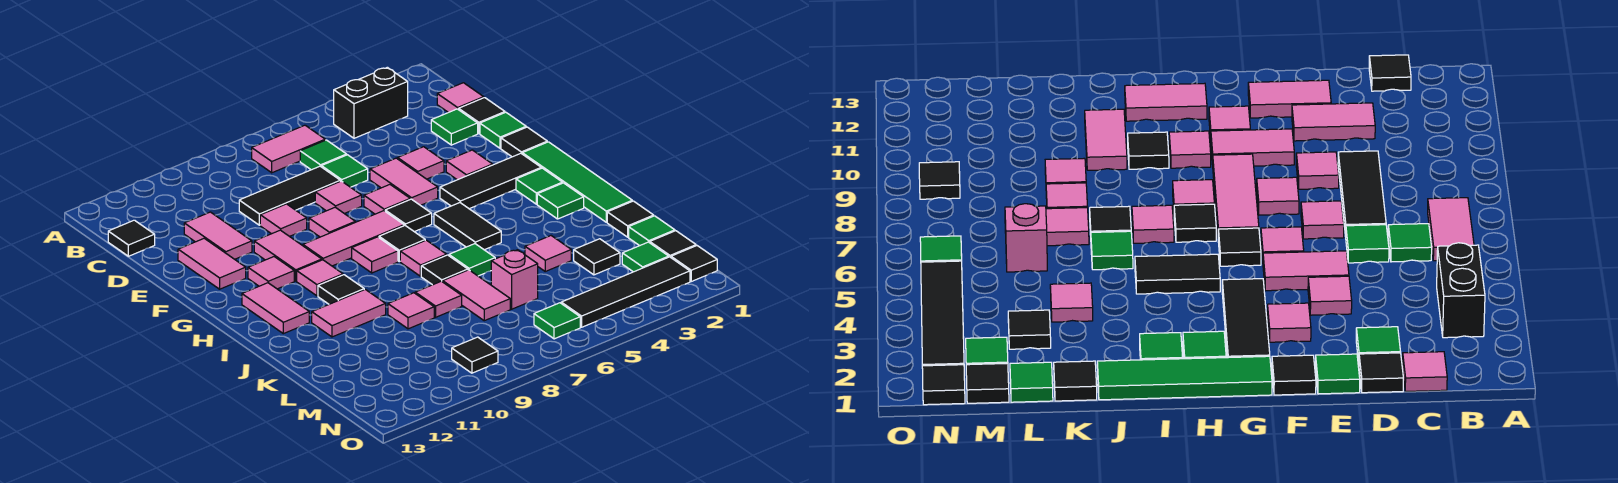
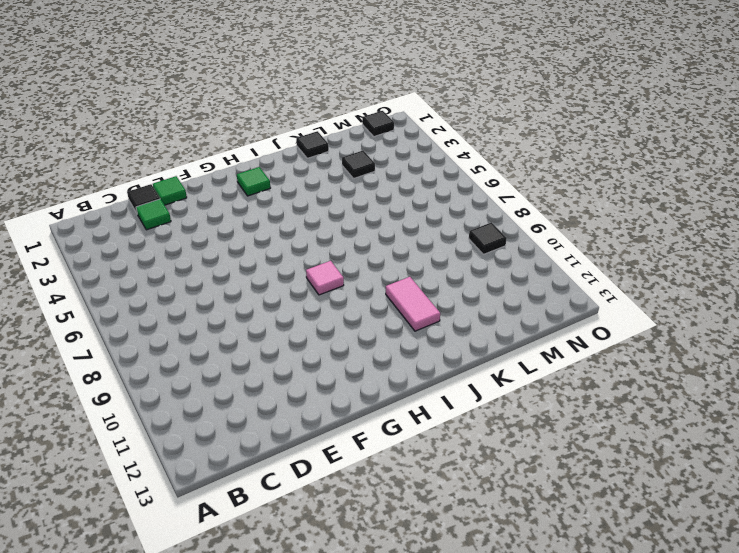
none -> black brick B3:B4 level 1
none -> pink tile B6:B7 level 1
none -> pink tile C1 level 1
none -> green tile C6 level 1

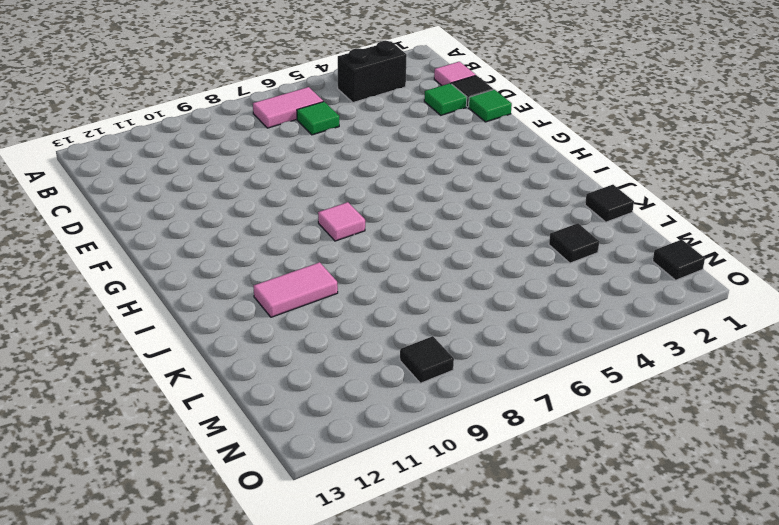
none -> black tile C13 level 1
none -> green tile D6 level 1
none -> black tile D7:D9 level 1
none -> pink tile D11:E11 level 1

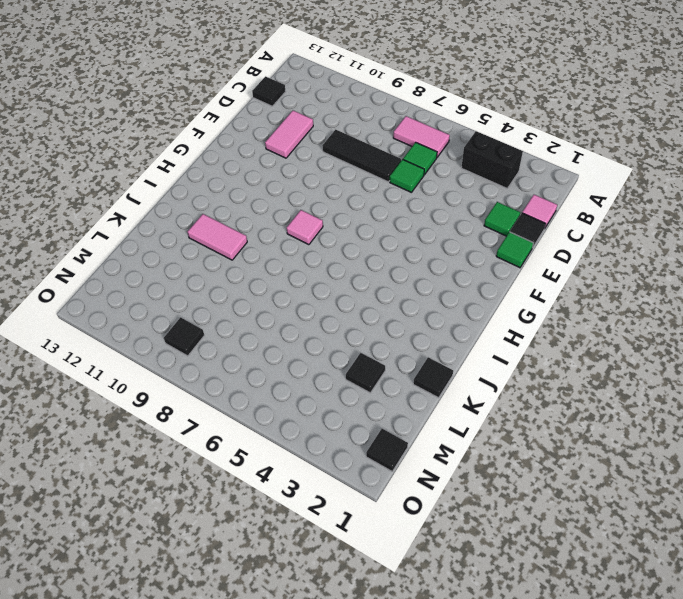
none -> pink tile E4 level 1
none -> pink tile E5:F5 level 1
none -> pink tile E7 level 1
none -> pink tile E9 level 1

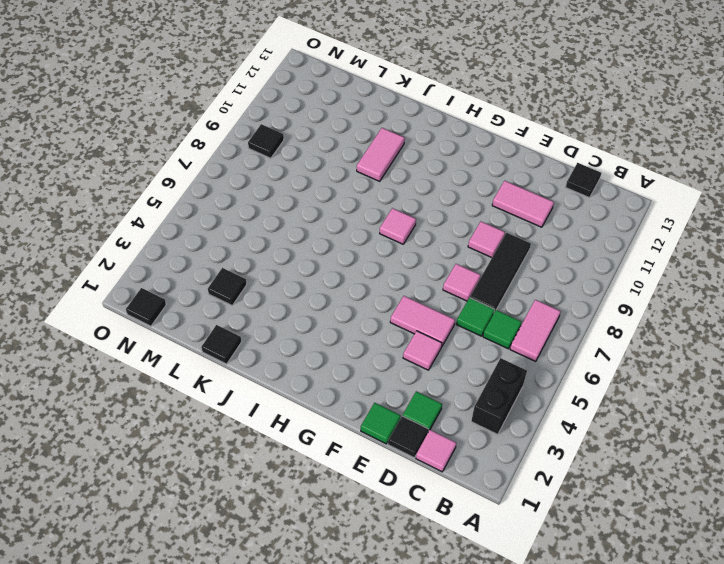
none -> pink tile E12:F12 level 1
none -> black tile F1 level 1
none -> pink tile F3 level 1
none -> pink tile F6 level 1

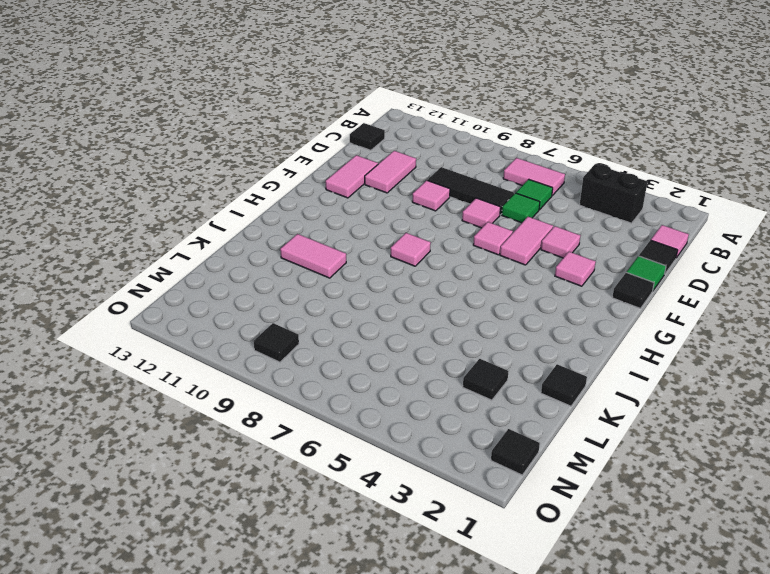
none -> green tile D2 level 1
none -> pink tile F8 level 1
none -> pink tile F10:G10 level 1
none -> green tile G1:J1 level 1

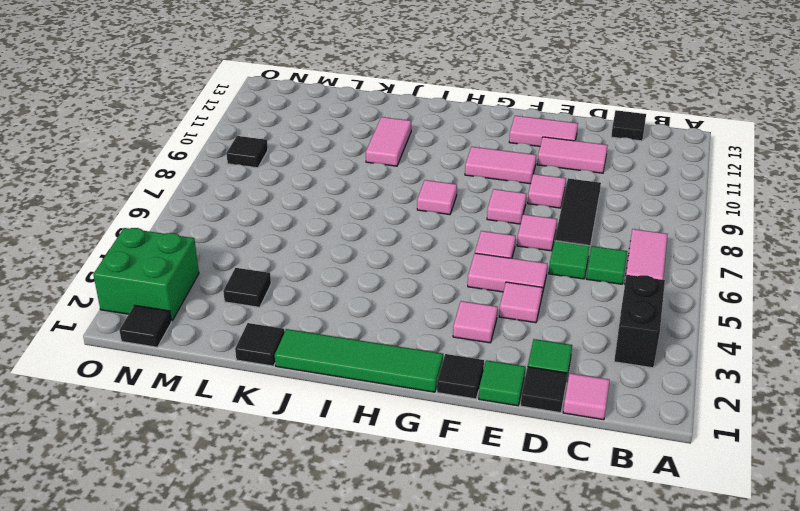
green brick N2:O3 level 1 -> black tile N2:N5 level 1
none -> black tile G2:G4 level 1
none -> black tile G6 level 1
none -> pink tile G7:G9 level 1
none -> pink tile G11 level 1

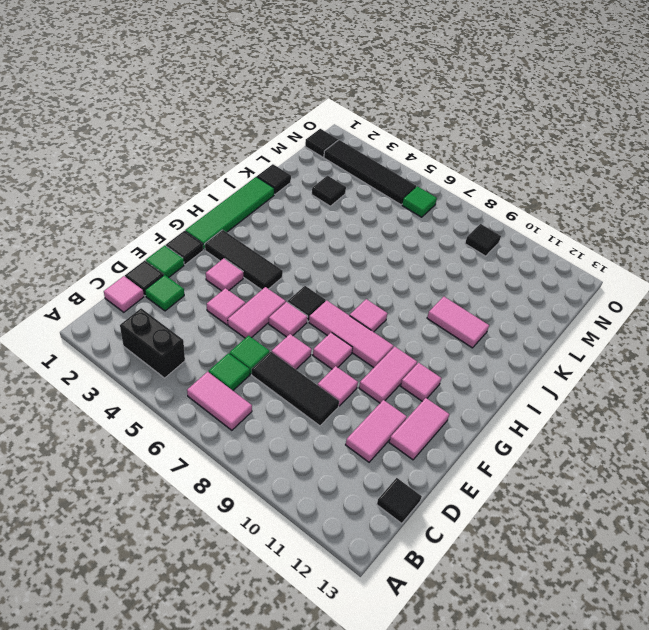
none -> green tile H2 level 1
none -> black tile H5:I5 level 1
none -> black tile H7 level 1
none -> pink tile H10 level 1

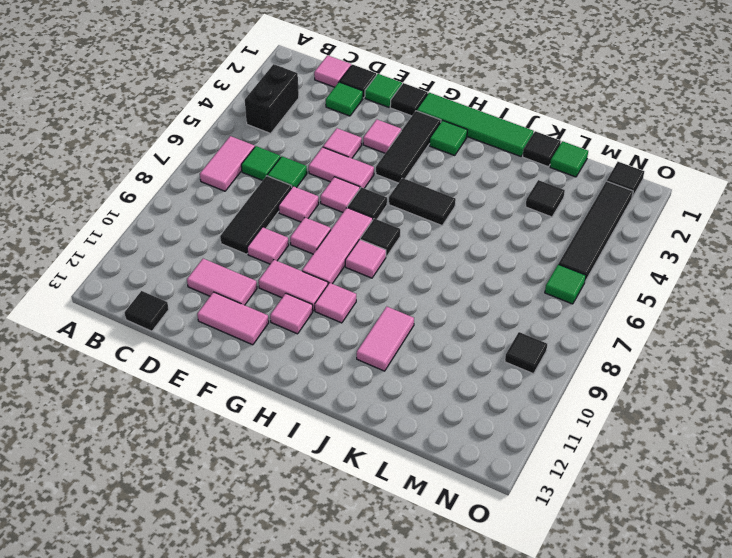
none -> pink tile H12:I12 level 1
none -> green tile I2 level 1
none -> pink tile I7 level 1
none -> black tile I10 level 1

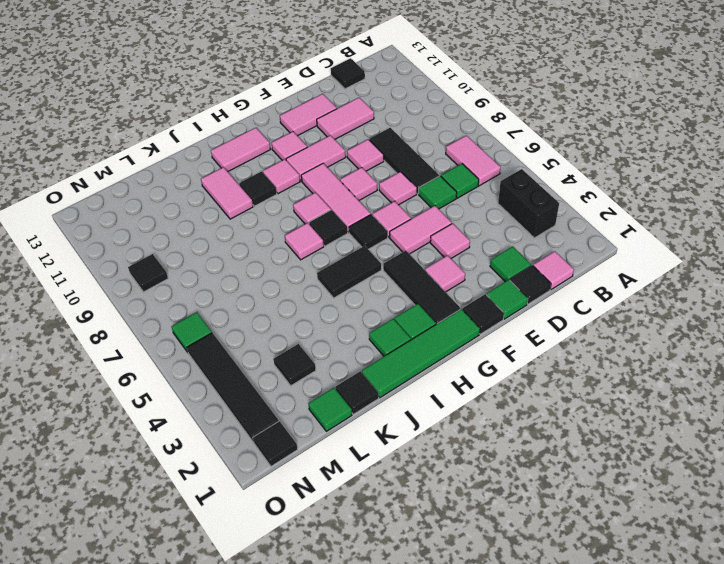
none -> green tile J6 level 1
none -> black tile J7 level 1
none -> pink tile K4 level 1
none -> pink tile K7:L7 level 1

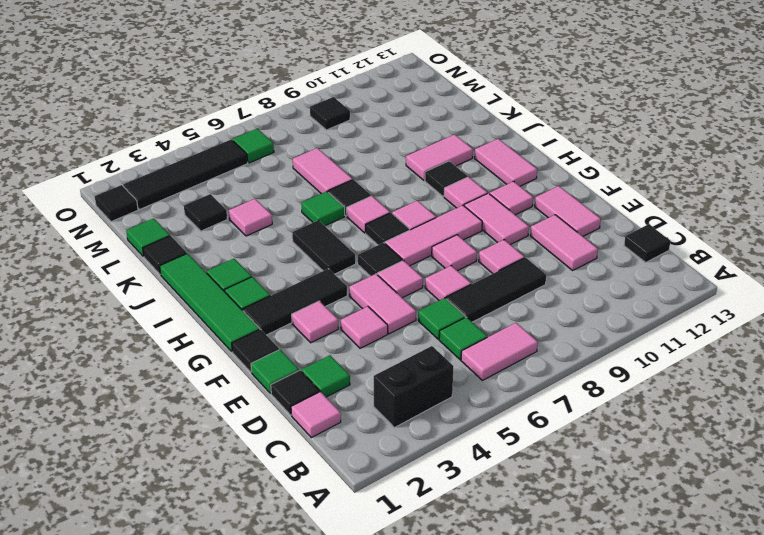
none -> pink tile K8 level 1
none -> pink tile K9 level 1
none -> pink brick L6 level 1
none -> black tile M1 level 1

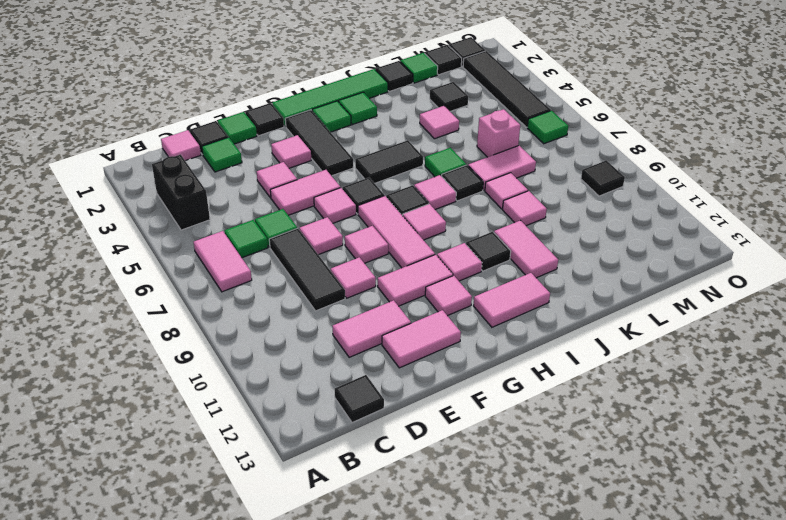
none -> green tile M2 level 1

